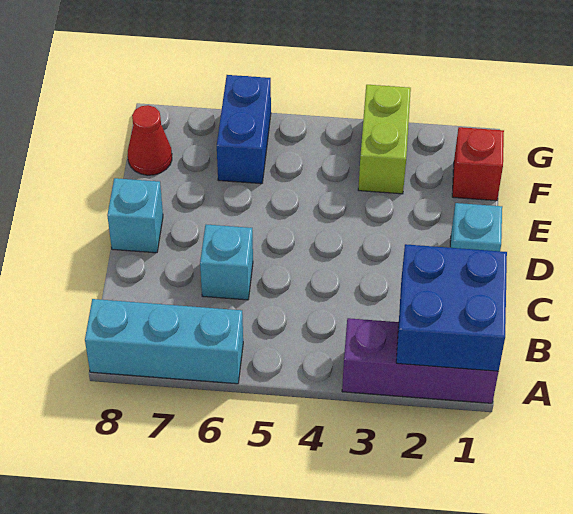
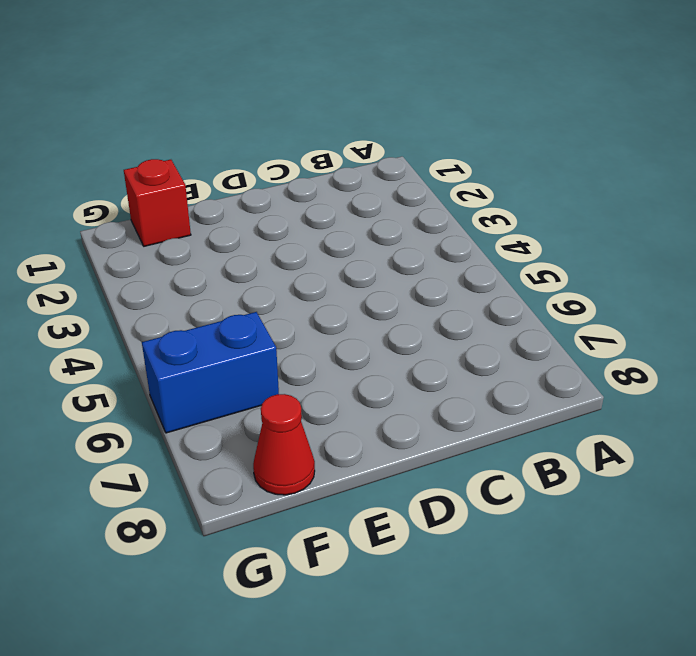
none -> purple brick A1:A3 level 1
none -> cyan brick A6:A8 level 1

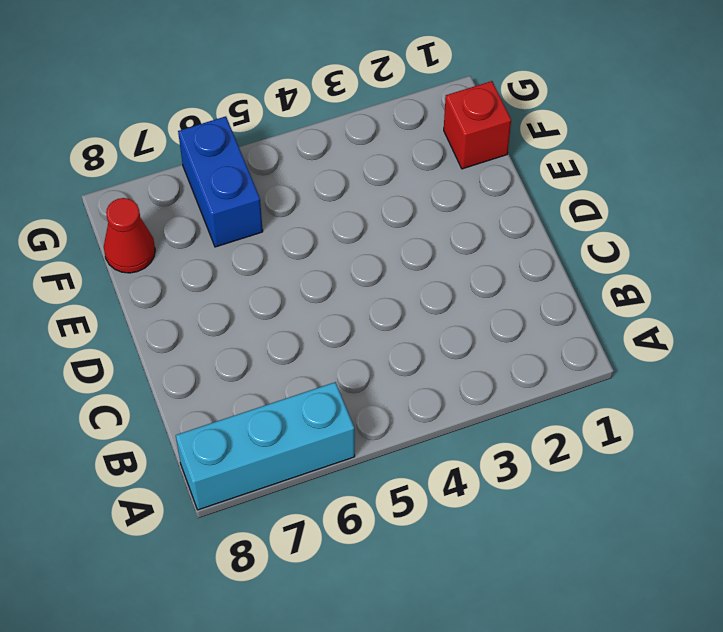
none -> purple brick A1:A3 level 1
none -> cyan brick C6 level 1

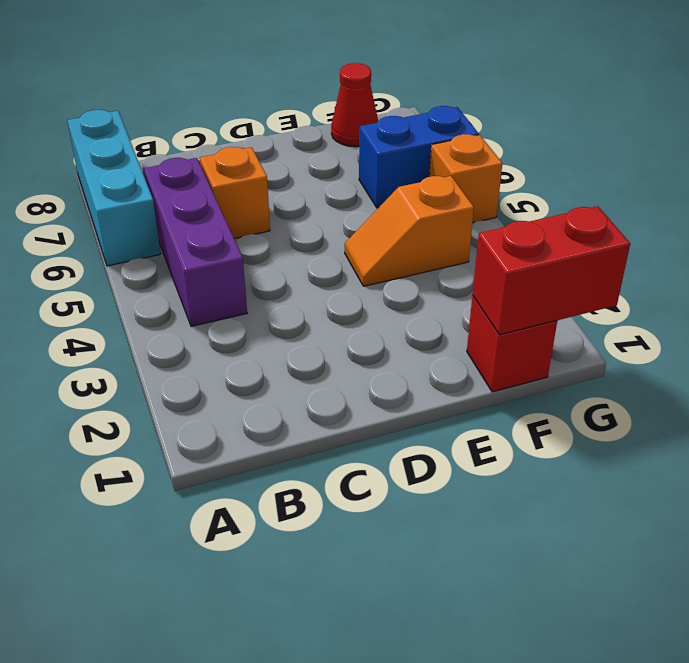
purple brick B4:B6 level 1 -> purple brick A1:A3 level 1
orange brick C6 level 1 -> cyan brick C6 level 1
orange slope E4:F4 level 1 top F -> none
red brick F1:G1 level 2 -> none
orange brick G5 level 1 -> none
none -> cyan brick D1 level 1
none -> cyan brick D8 level 1

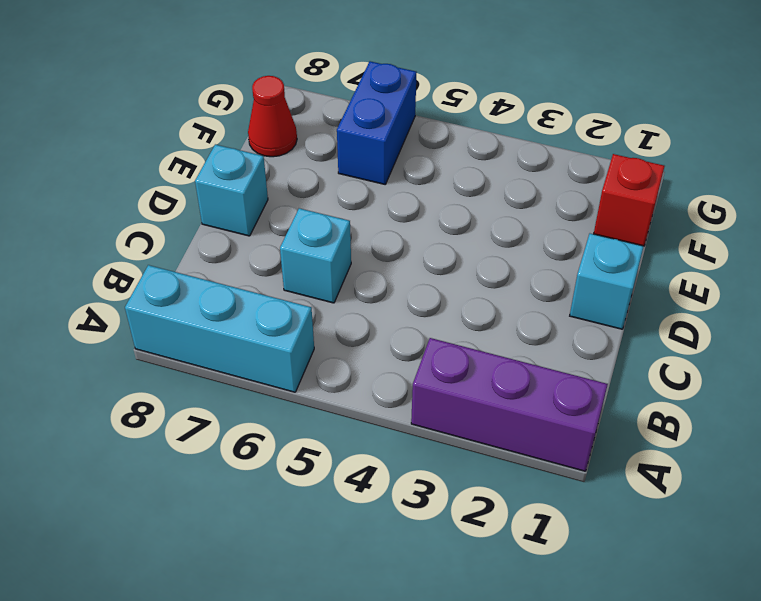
none -> lime brick F3:G3 level 1
none -> blue brick A1:B2 level 2

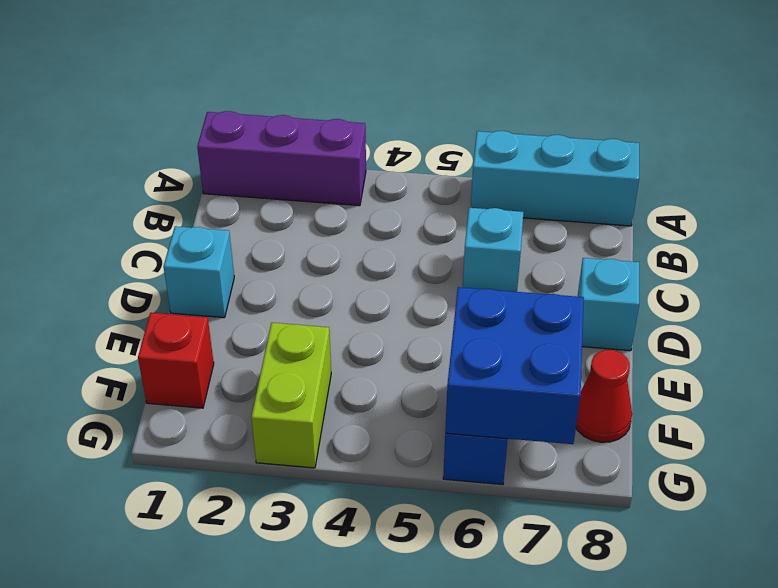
blue brick F6:G7 level 2 -> blue brick A1:B2 level 2

